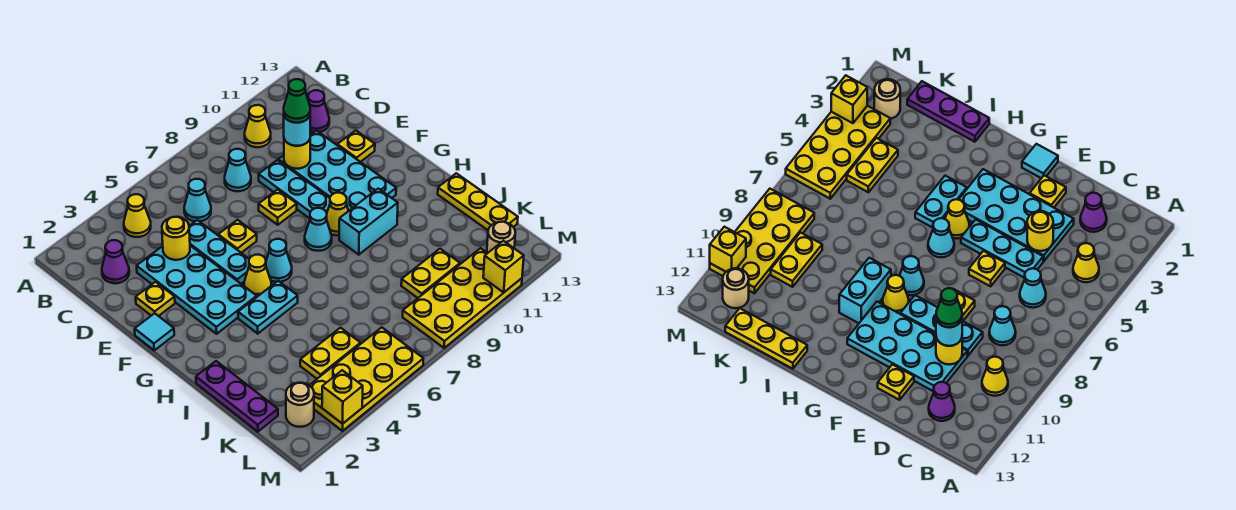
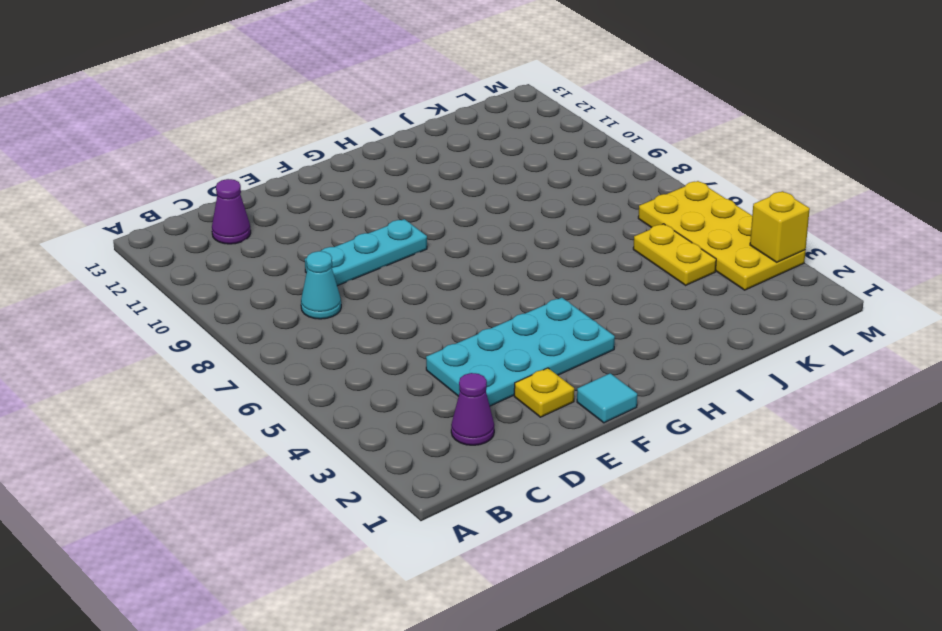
none -> yellow cone B4 level 1
none -> yellow cone B10 level 1
none -> cyan cone C6 level 1
none -> cyan plate D5:F5 level 1

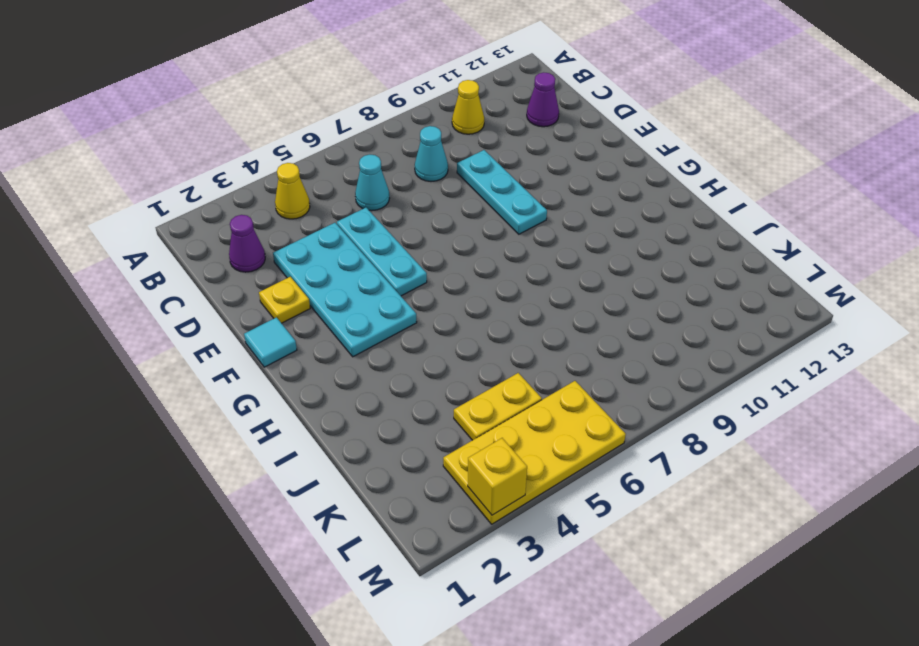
none -> cyan plate D10:G11 level 1
none -> yellow plate E6 level 1
none -> yellow plate E8 level 1
none -> yellow plate E12 level 1

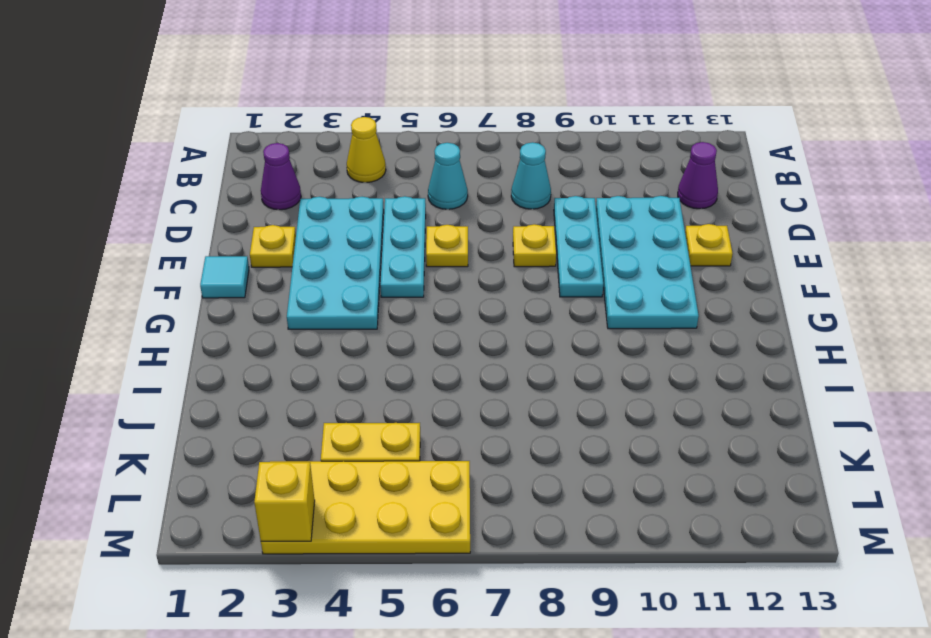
none -> yellow cone B10 level 1
none -> yellow cone G5 level 1
none -> cyan cone G6 level 1
none -> cyan cone G8 level 1

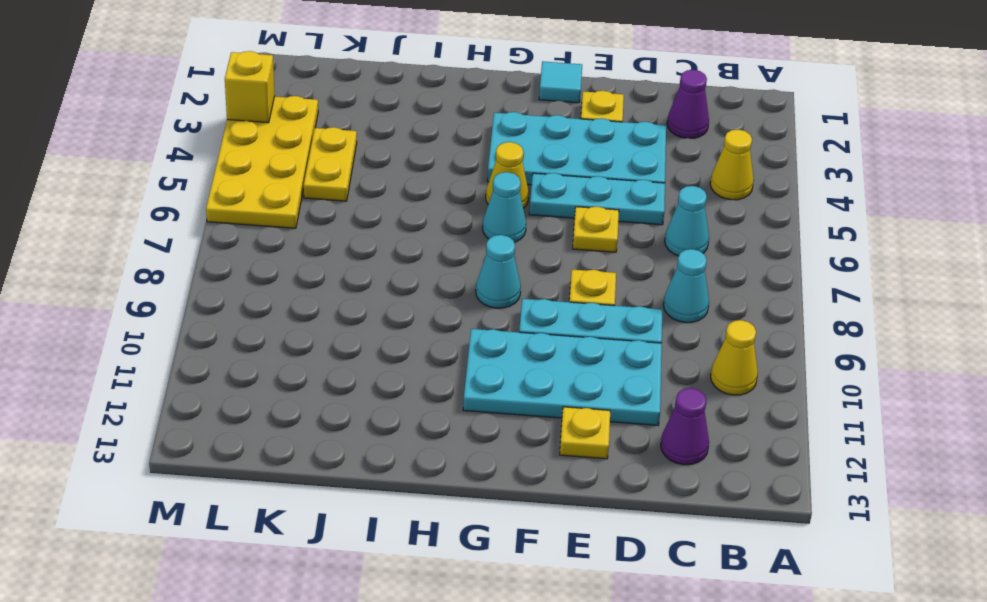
none -> yellow cone G9 level 1
none -> cyan plate H4:H5 level 1
none -> cyan brick H9:H10 level 1
none -> purple plate I1:K1 level 1

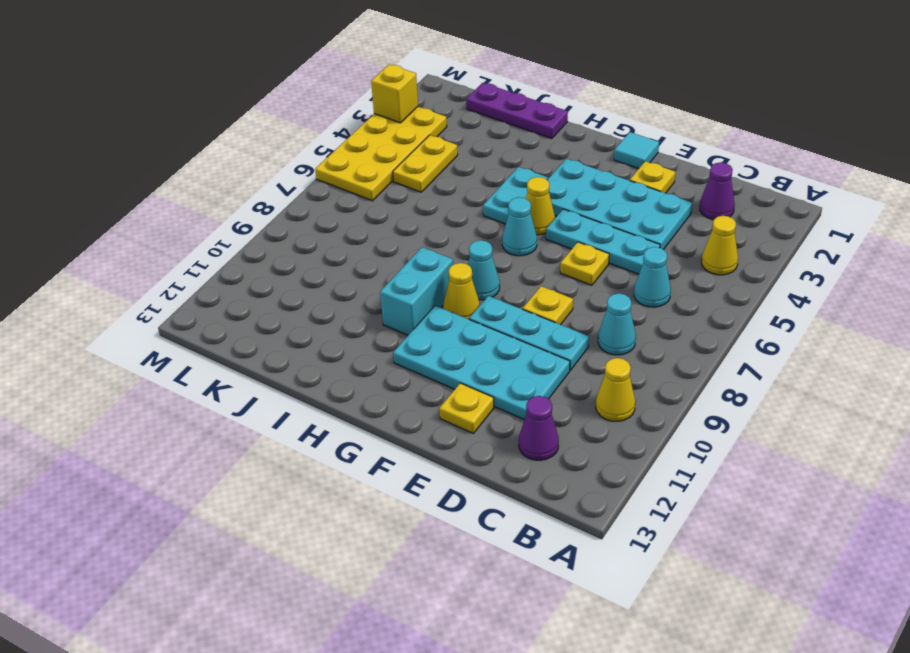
none -> yellow plate I13:K13 level 1
none -> yellow plate K9:K10 level 1
none -> tan round brick L2 level 1
none -> yellow plate L8:M11 level 1

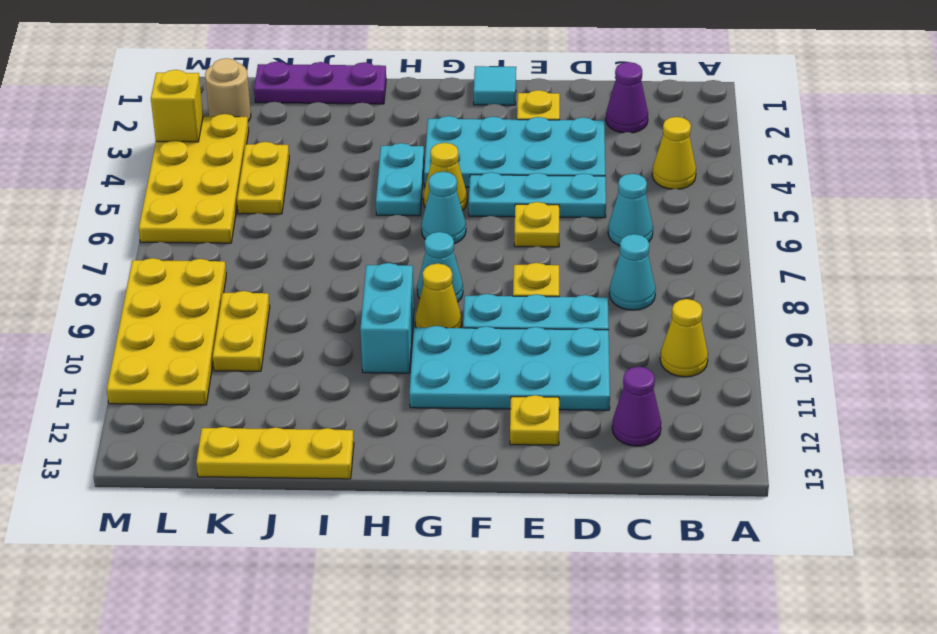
none -> tan round brick L12 level 1
none -> yellow round brick D4 level 2
none -> yellow round brick D10 level 2
none -> yellow brick M11 level 2

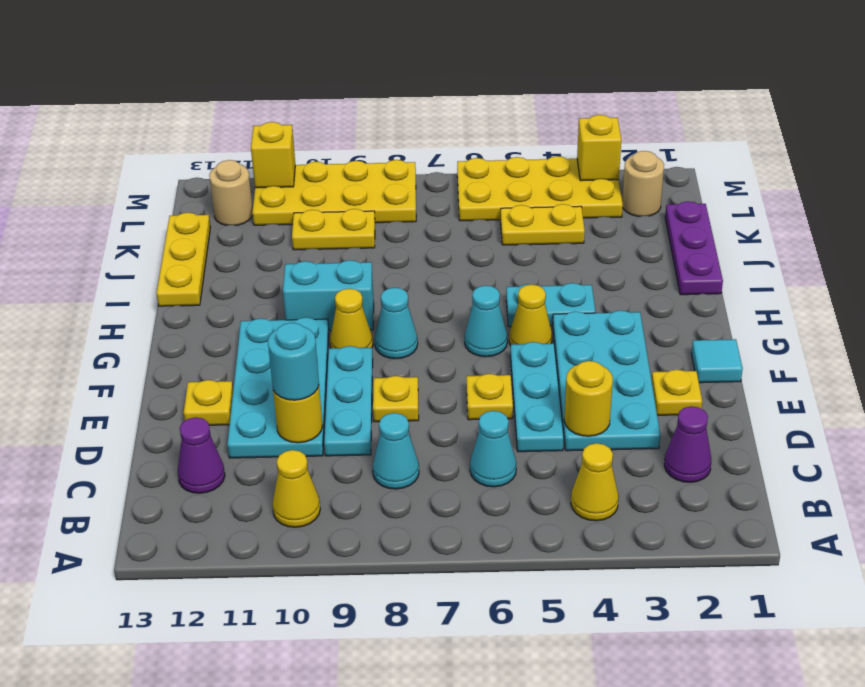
none -> green cone D10 level 4

